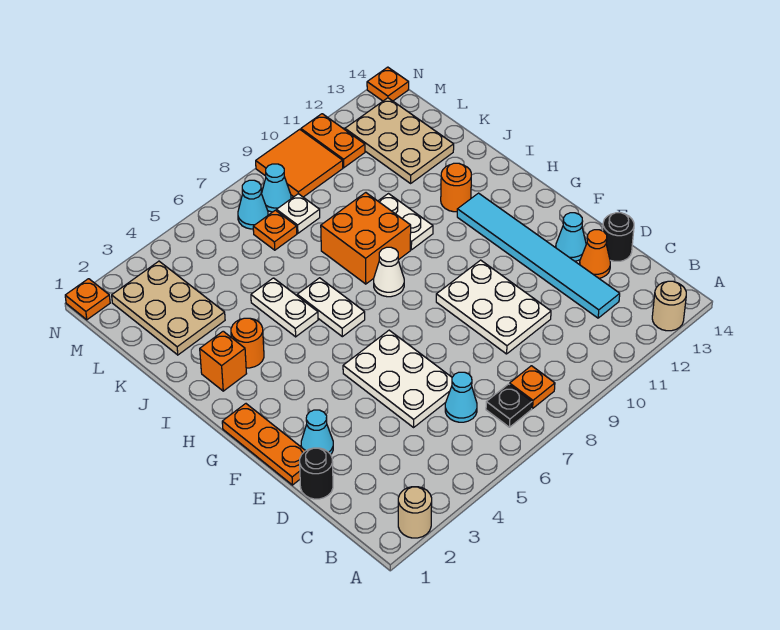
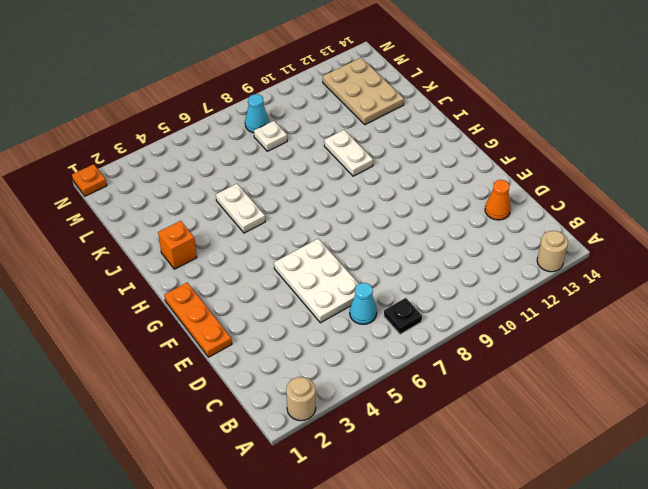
none -> orange plate B8 level 1
none -> cyan tile C12:H12 level 1
none -> black round brick D1 level 1
none -> white plate D9:F10 level 1

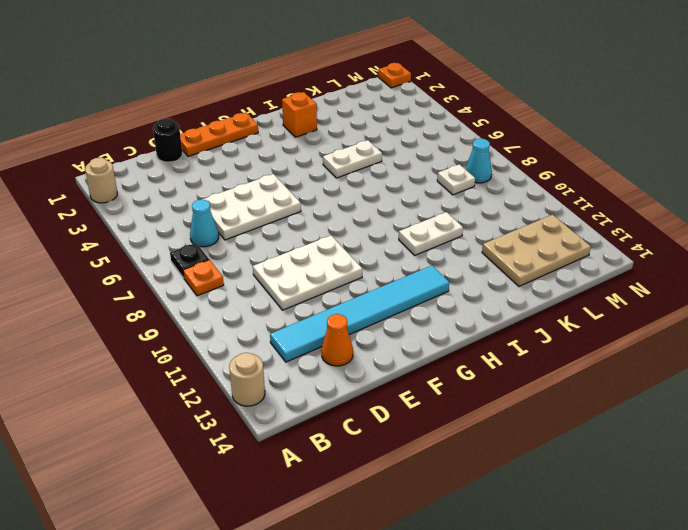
none -> black round brick D14 level 1
none -> cyan cone E2 level 1
none -> cyan cone E13 level 1
none -> white plate H6:I6 level 1

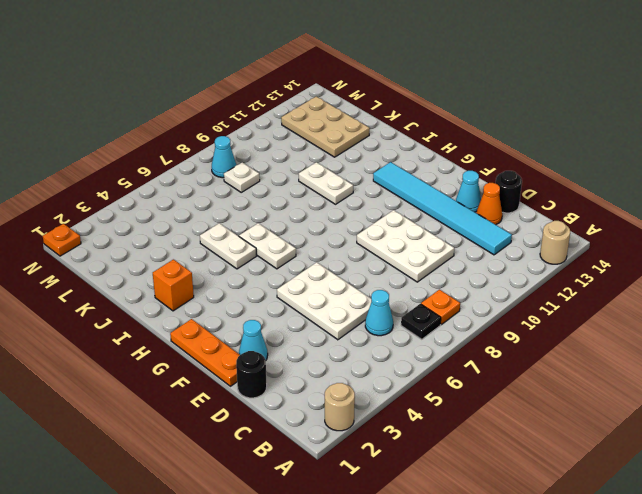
none -> white cone H8 level 1
none -> orange round brick I3 level 1
none -> orange brick I8:J9 level 1
none -> orange round brick I12 level 1

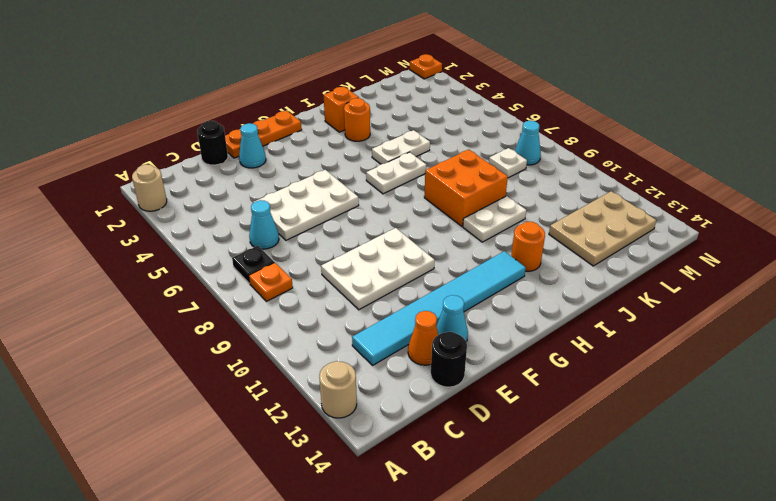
none -> white cone H8 level 1
none -> tan plate K2:M3 level 1
none -> orange plate L7 level 1
none -> cyan cone M7 level 1

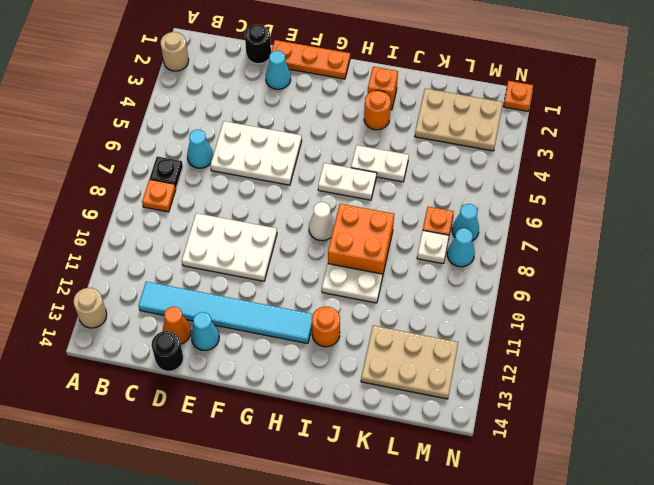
none -> orange tile M9:N10 level 1
none -> orange plate M11:N11 level 1
none -> orange plate N14 level 1

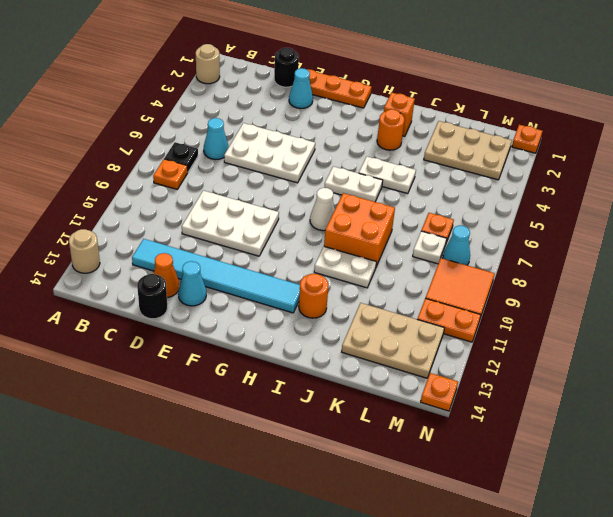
none -> cyan cone M7 level 1

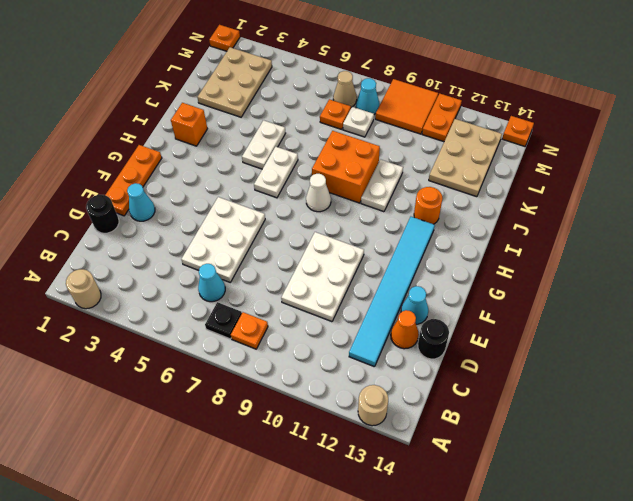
tan cone M7 level 1 -> cyan cone M7 level 1
none -> orange round brick I3 level 1

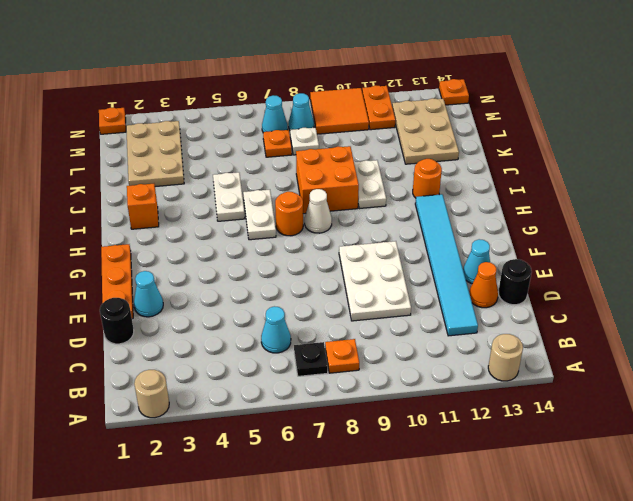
orange round brick H7 level 1 -> orange round brick I3 level 1
none -> white plate D5:F6 level 1

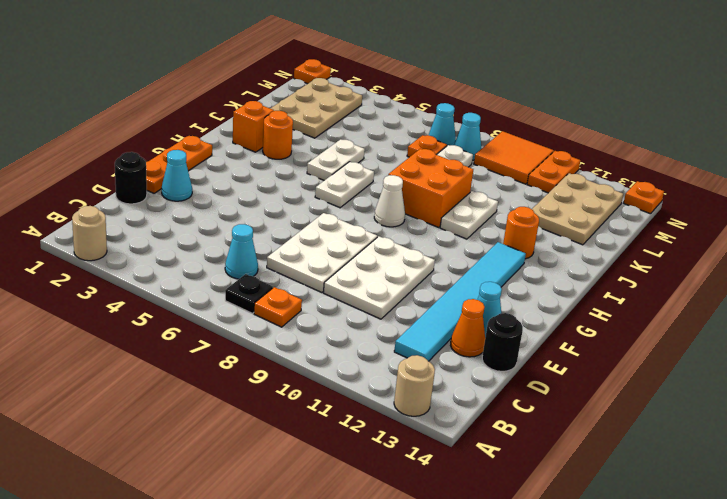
white plate D7:F8 level 1 -> white plate D5:F6 level 1

